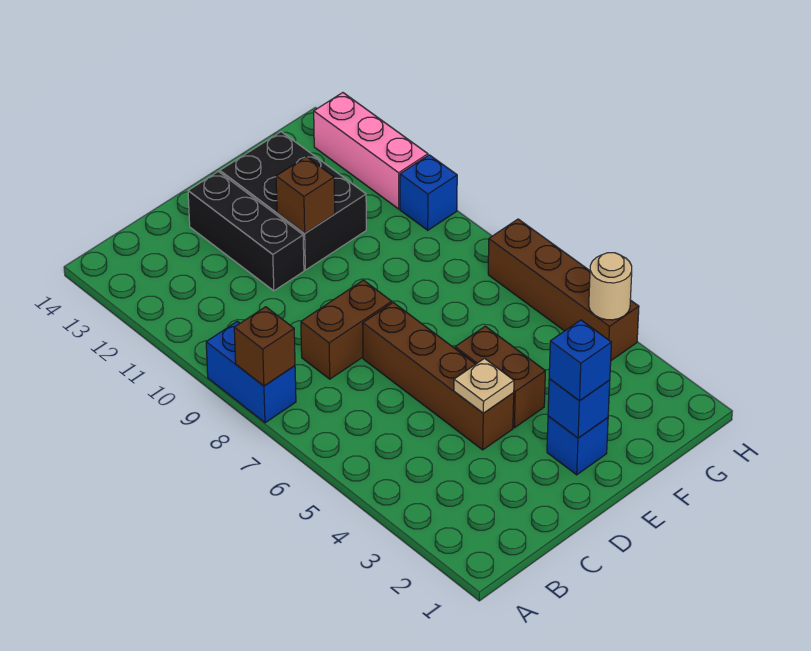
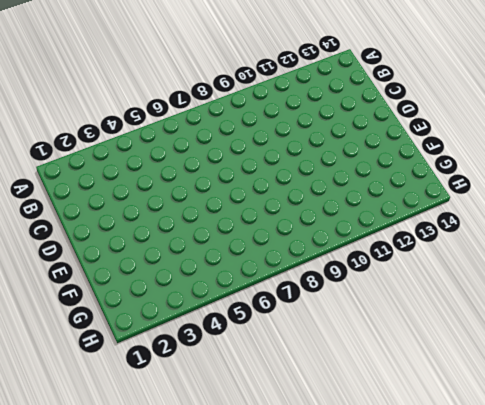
none -> blue brick A8:A9 level 1
none -> brown brick C8:D8 level 1
none -> brown brick D4:D7 level 1

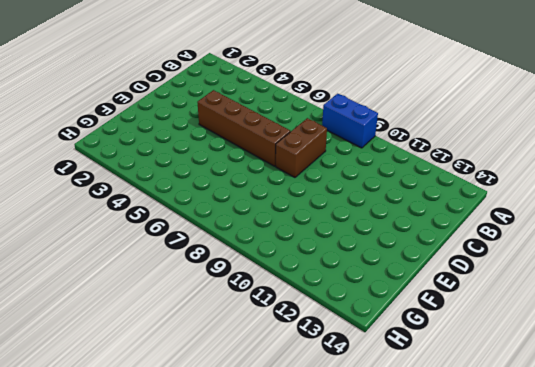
none -> black brick D11:D13 level 1
none -> blue brick E2 level 1
none -> brown brick E4:E5 level 1

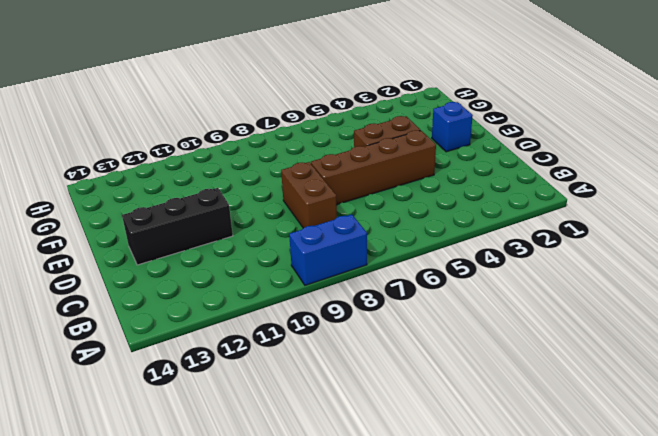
none -> black brick E11:F13 level 1
none -> brown brick H4:H7 level 1
none -> blue brick H10 level 1

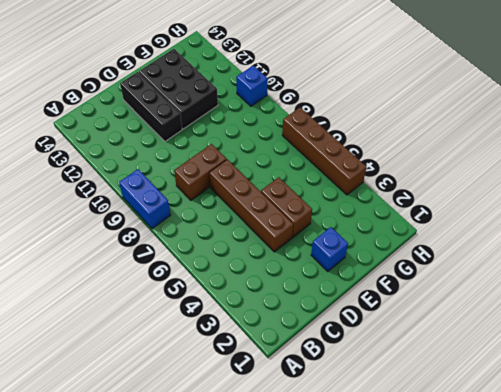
none -> pink brick H11:H13 level 1
none -> brown brick A8 level 2
none -> tan plate D4 level 2

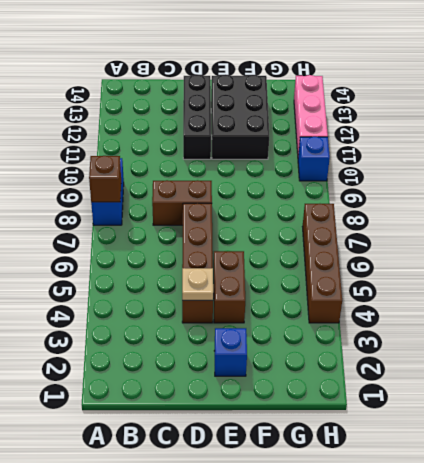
none -> blue brick E2 level 2
none -> brown brick E11 level 2
none -> tan round brick H4 level 2

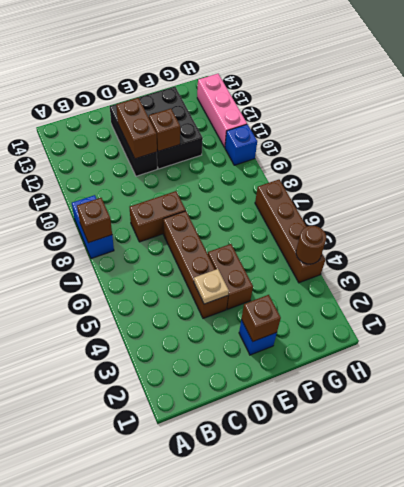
brown brick D11:D12 level 2 -> none
brown brick E2 level 2 -> blue brick E2 level 2
brown round brick H4 level 2 -> tan round brick H4 level 2
none -> blue brick E2 level 3

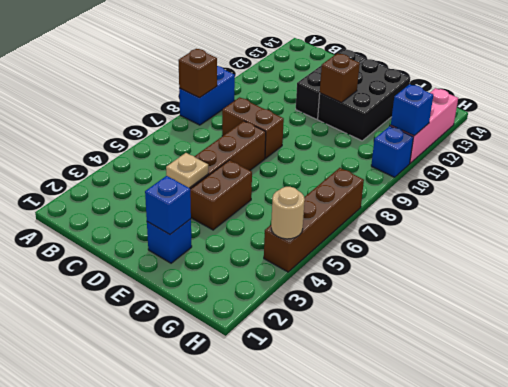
blue brick H11 level 2 -> blue brick E2 level 3

